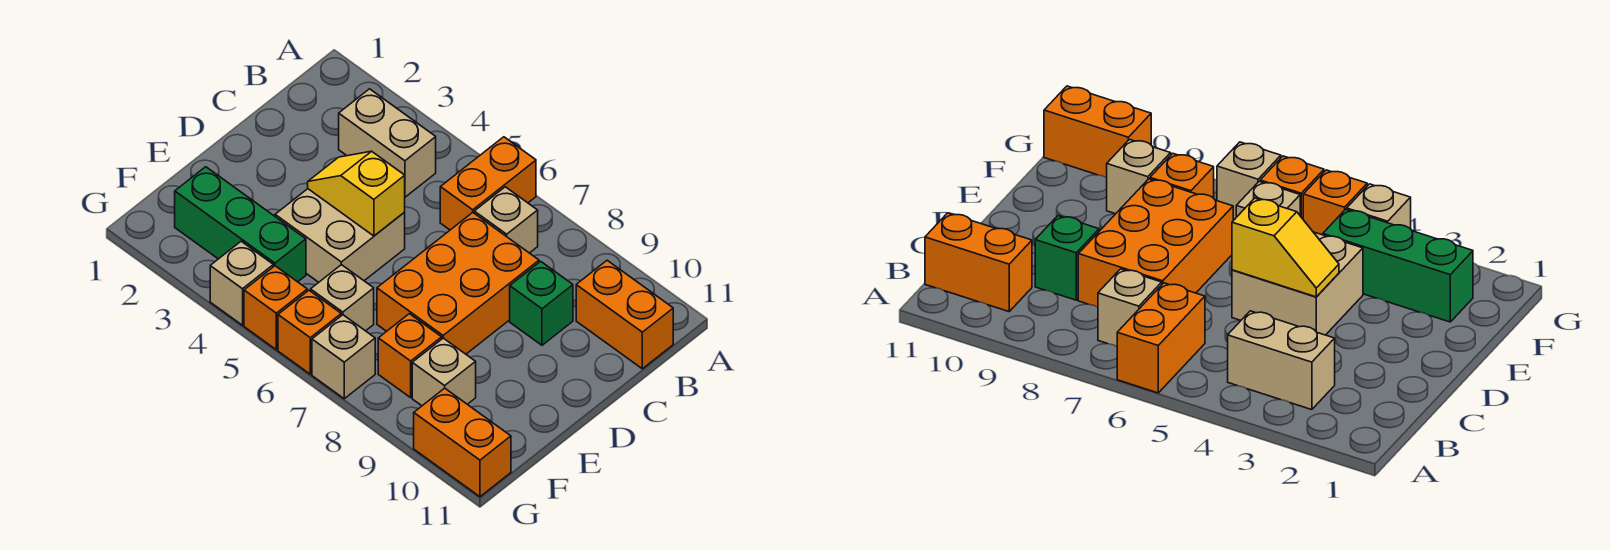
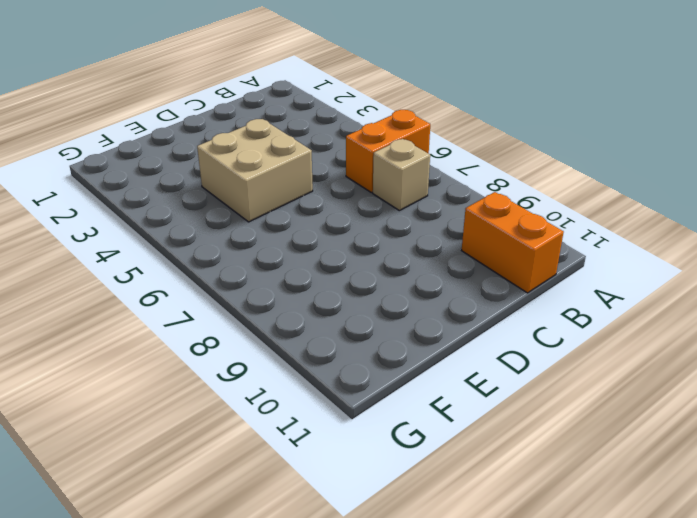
none -> tan brick B3:B4 level 1
none -> orange brick C7:E8 level 1
none -> green brick C9 level 1

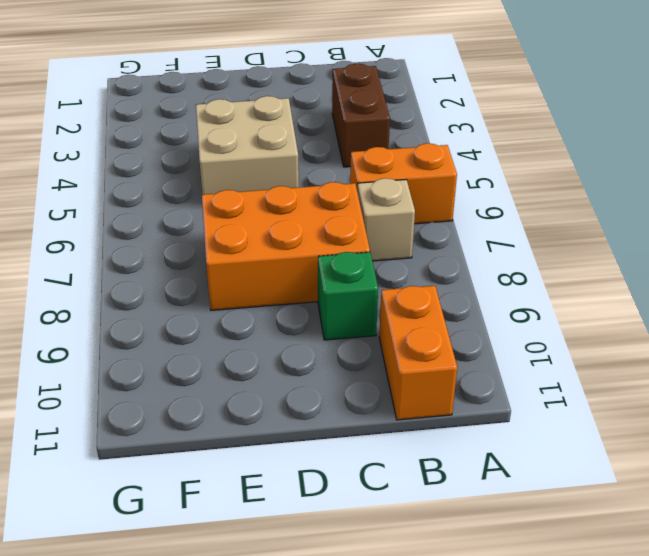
brown brick B3:B4 level 1 -> tan brick B3:B4 level 1
none -> green brick F2:F4 level 1
none -> tan brick F6 level 1
none -> orange brick F8 level 1

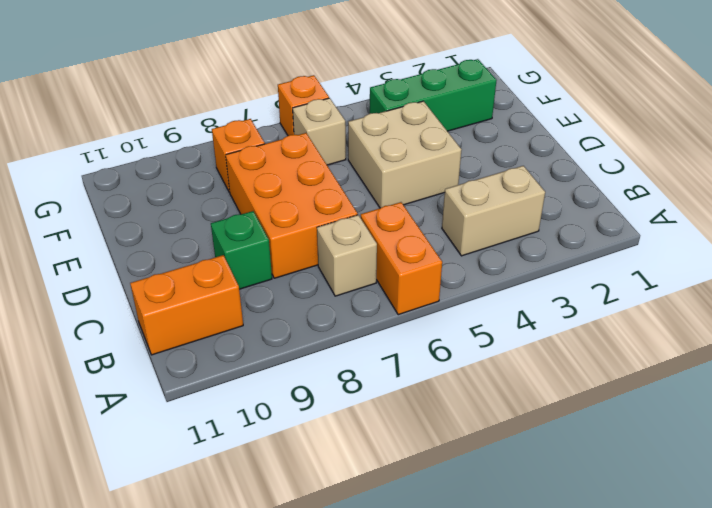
none -> tan brick F9 level 1
none -> tan brick G4 level 1
none -> orange brick G5 level 1

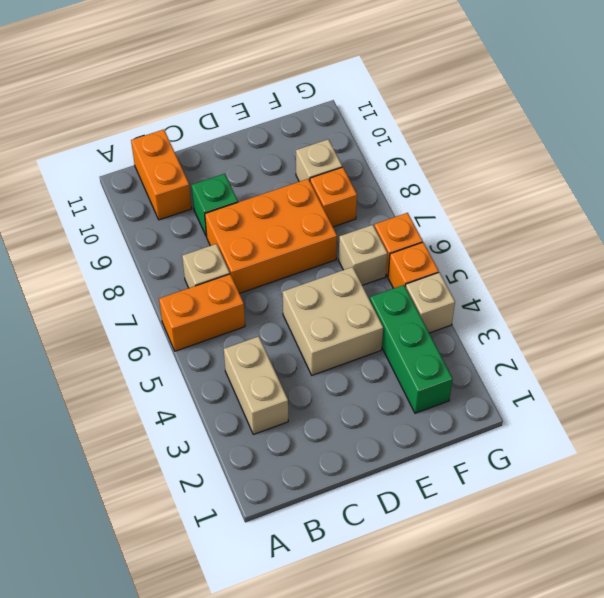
none -> tan brick G7 level 1
none -> orange brick G10:G11 level 1
none -> yellow slope D4:D5 level 2 top 5

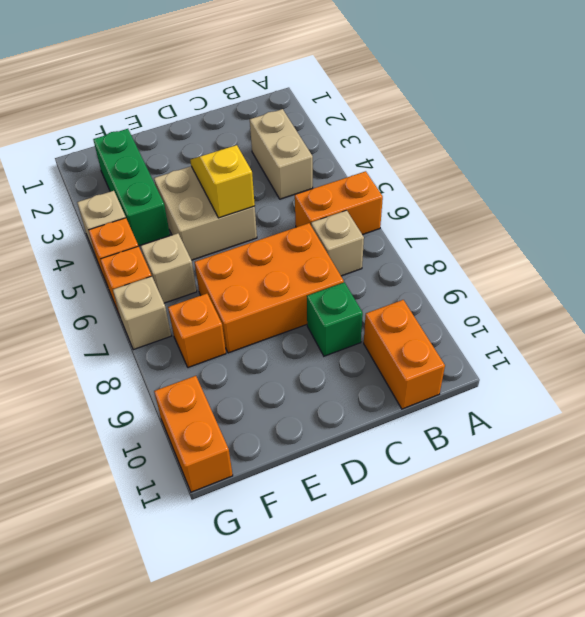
none -> tan brick F9 level 1

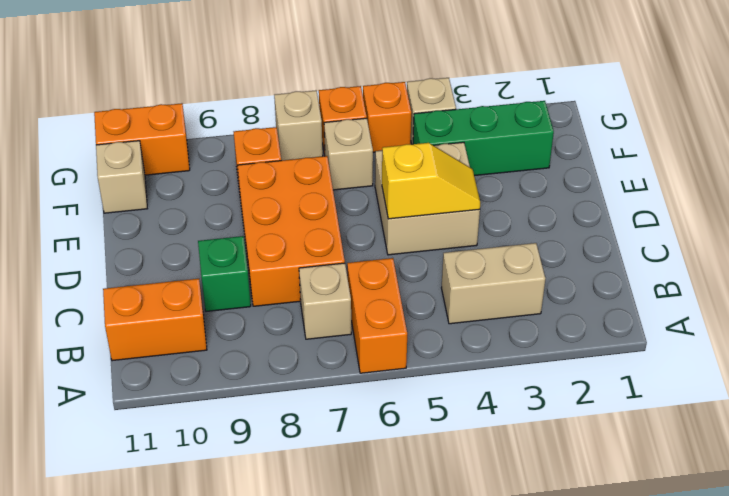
tan brick F11 level 1 -> tan brick F9 level 1

